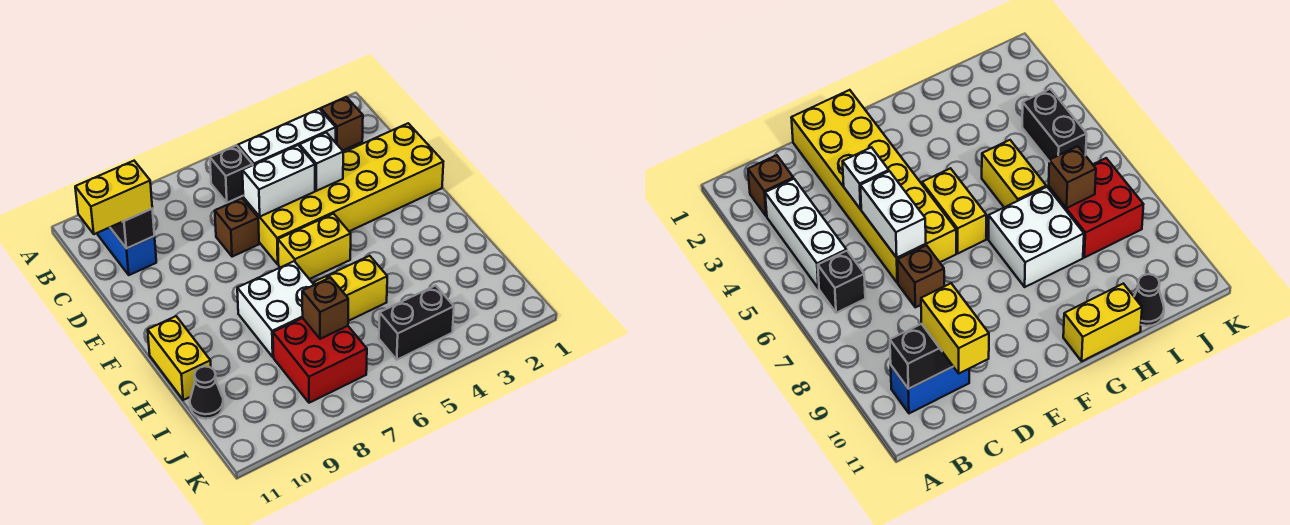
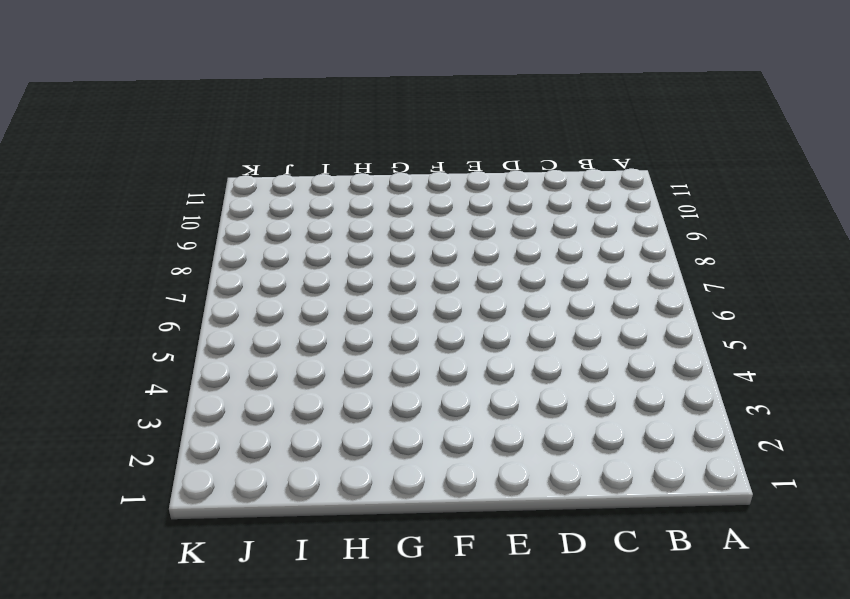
none -> brown brick B2 level 1
none -> white brick B3:B5 level 1
none -> black brick B6 level 1

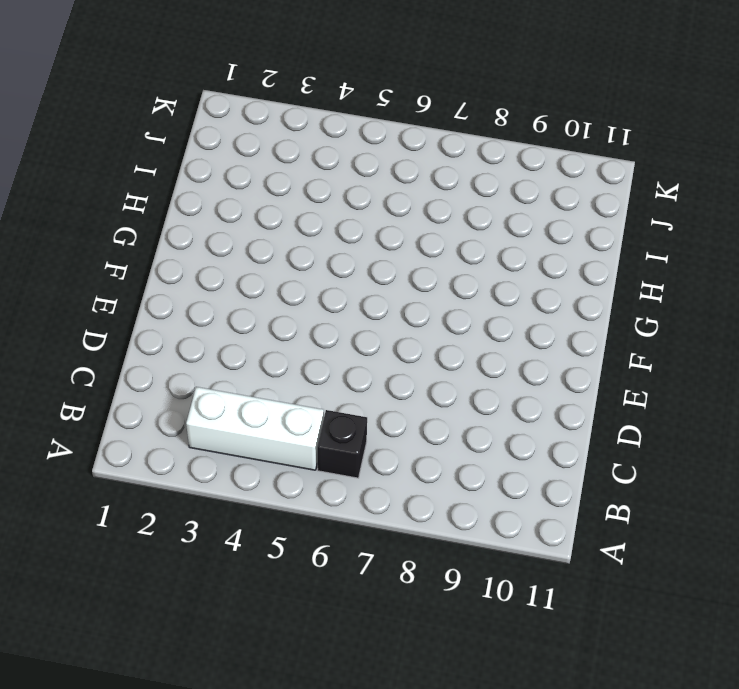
none -> brown brick B2 level 1
none -> blue brick B10:C10 level 1
none -> yellow brick D1:E6 level 1

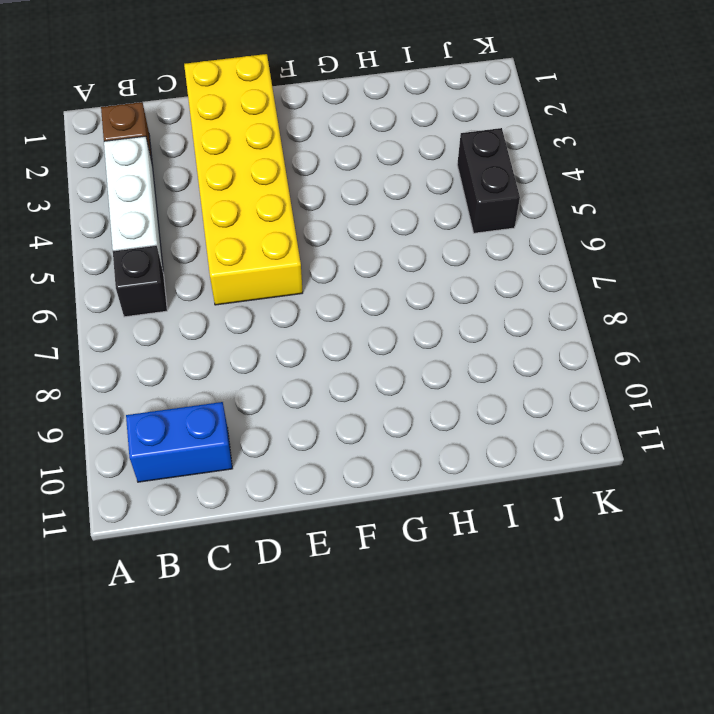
none -> brown brick D7 level 1
none -> yellow brick F5:F6 level 1
none -> white brick G7:H8 level 1

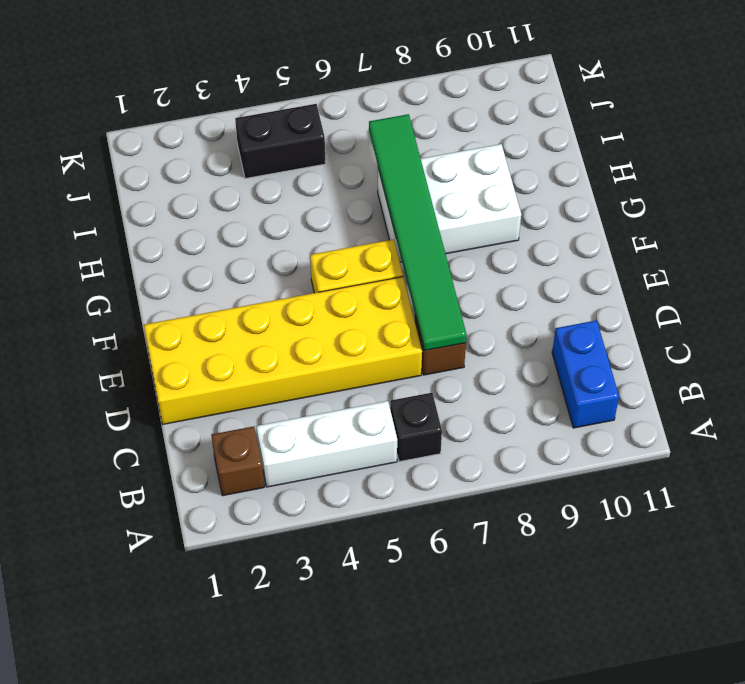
green tile D7:I7 level 2 -> brown brick I7 level 2
white brick G7:H9 level 1 -> white brick G7:H8 level 1
none -> yellow brick G11:H11 level 1
none -> yellow brick H5:H6 level 1
none -> red brick I7:J8 level 1

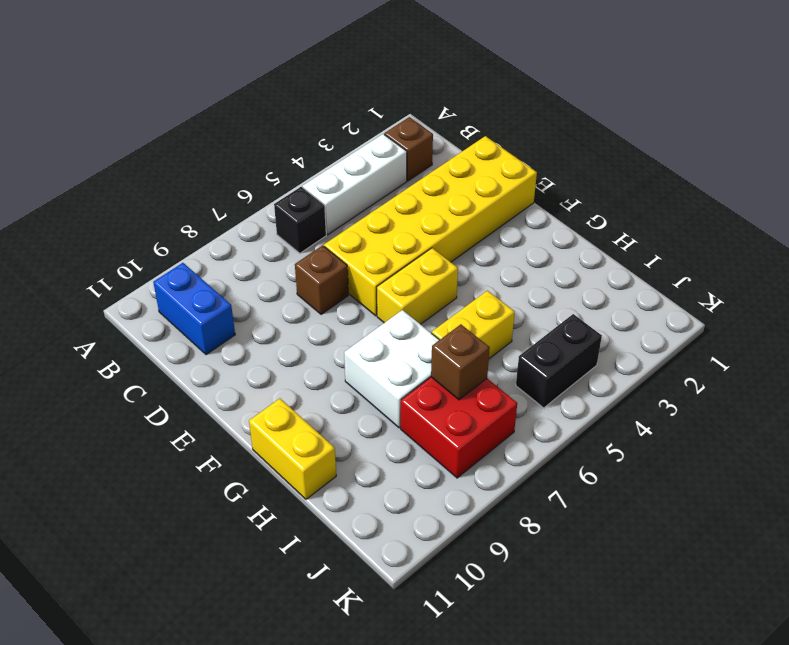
none -> black cone I11 level 1
none -> black brick B10:C10 level 2
none -> white brick D4 level 2

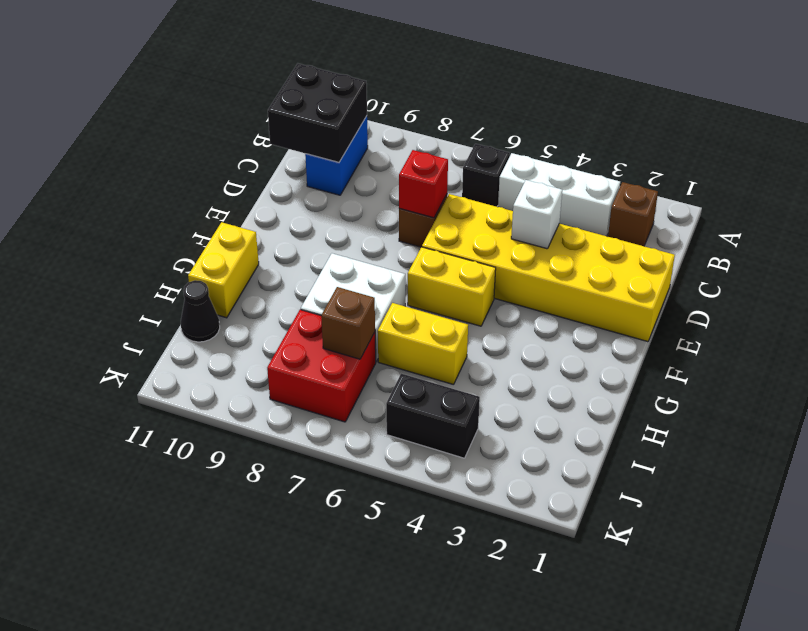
black brick B10:C11 level 2 -> black brick B10:C10 level 2
red brick D7 level 2 -> none
none -> white brick D5:D6 level 2
none -> yellow brick C10:C11 level 3

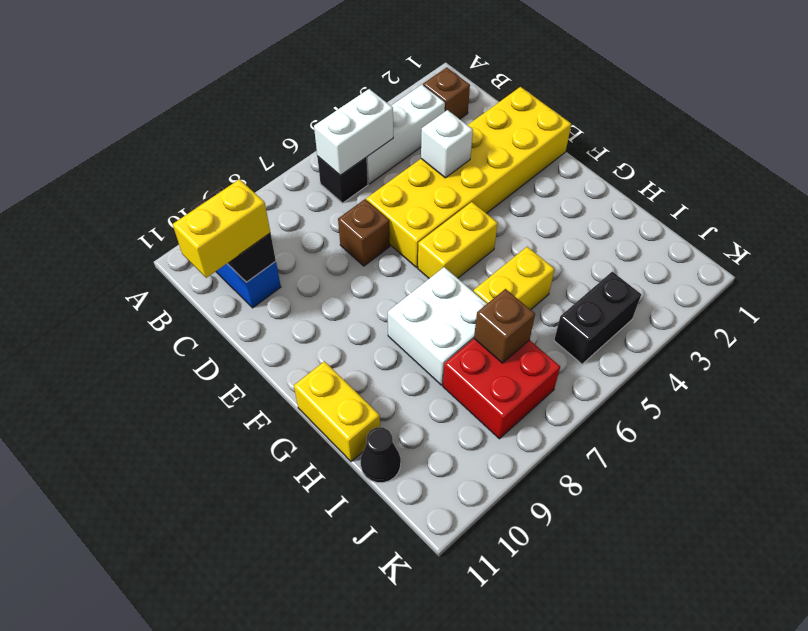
white brick B5:B6 level 2 -> white brick D5:D6 level 2

